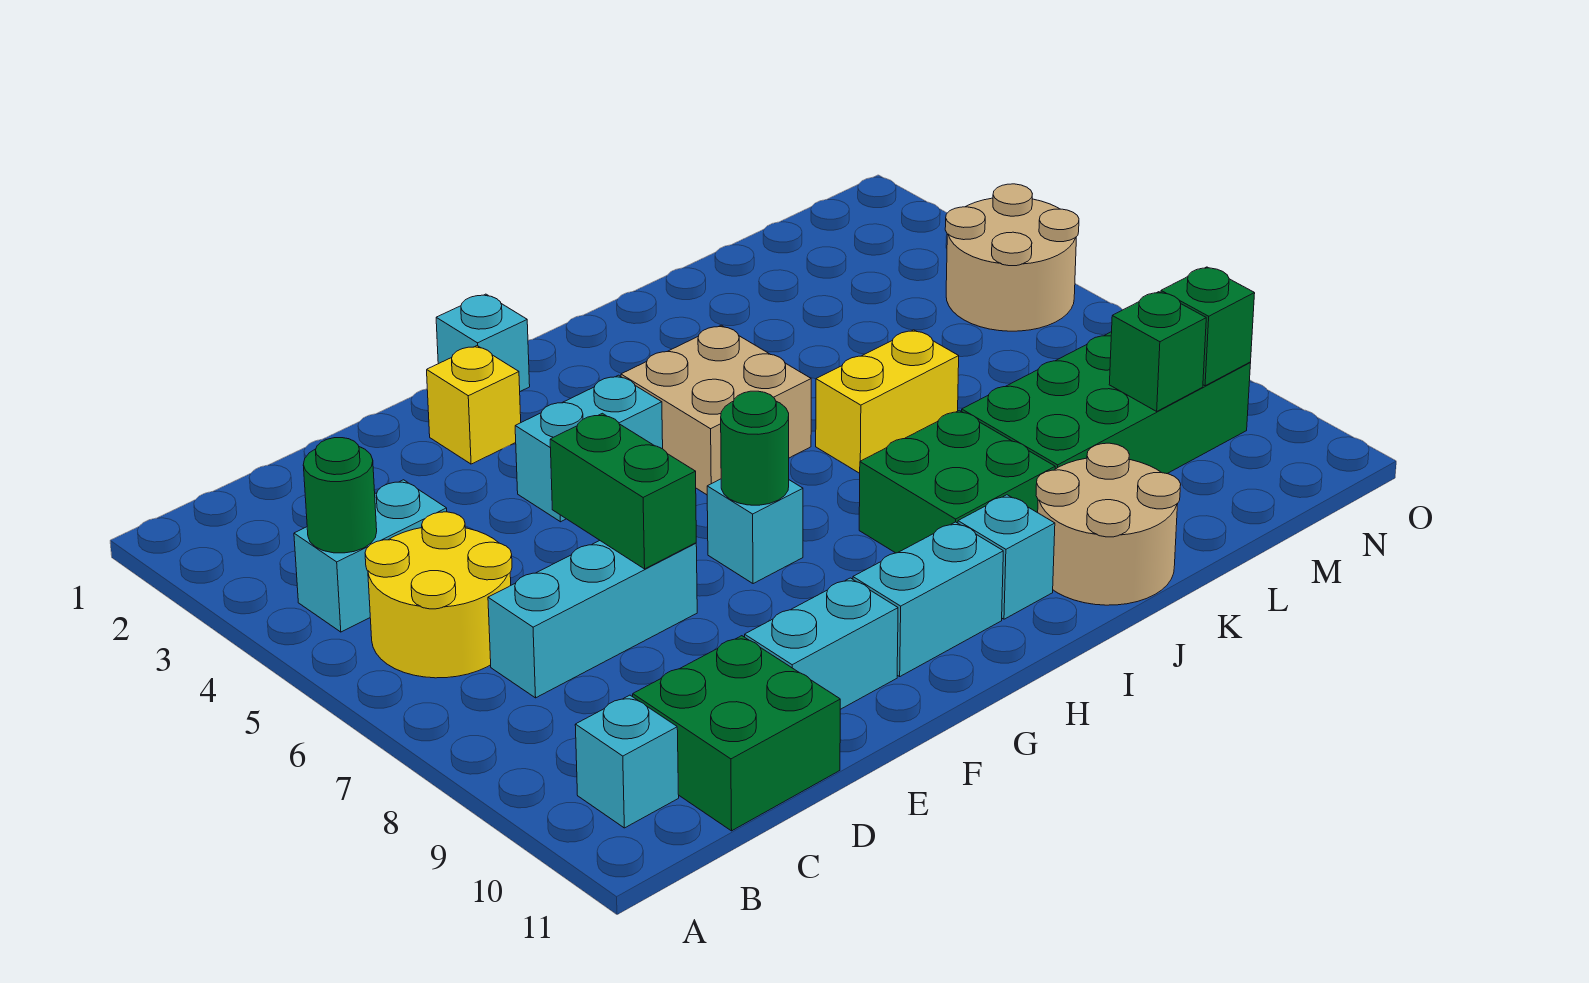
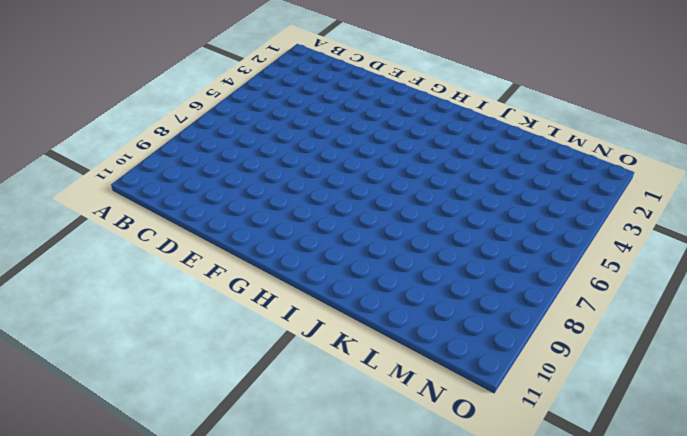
none -> cyan brick B4:C4 level 1
none -> yellow round brick B5:C6 level 1
none -> cyan brick B10 level 1

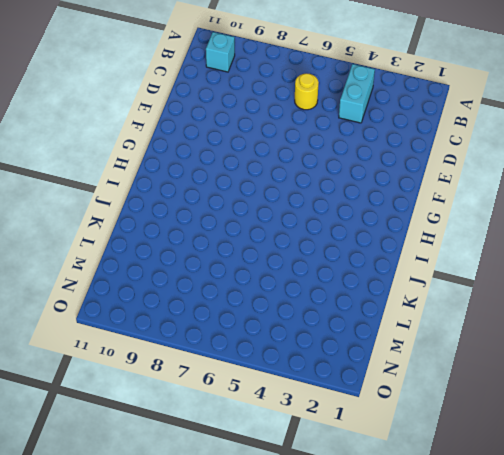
yellow round brick C6 level 1 -> yellow round brick B5:C6 level 1
none -> cyan brick C7:E7 level 1
none -> green brick C10:D11 level 1
none -> cyan brick E10:F10 level 1

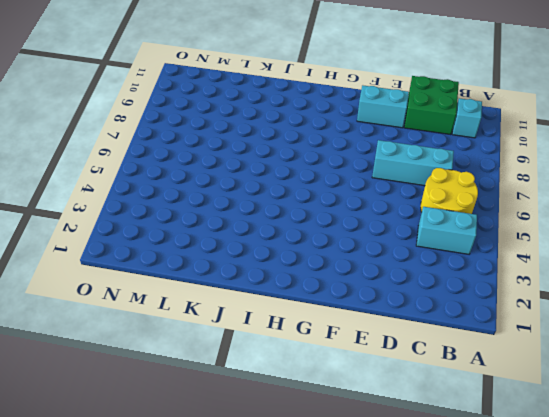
none -> yellow brick F2 level 1
none -> cyan brick F4:G4 level 1
none -> cyan brick G1 level 1

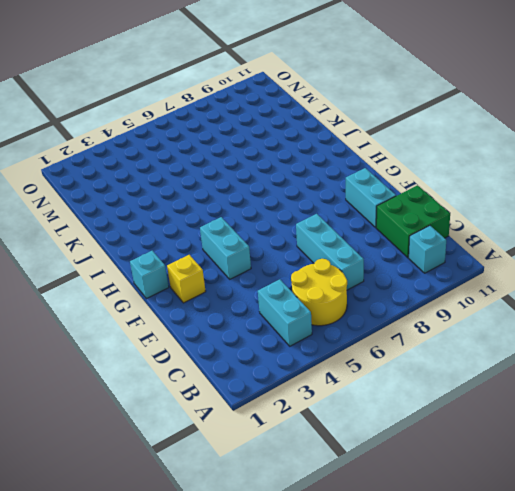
none -> cyan brick G7 level 1
none -> cyan brick G10:H10 level 1
none -> tan brick H4:I5 level 1

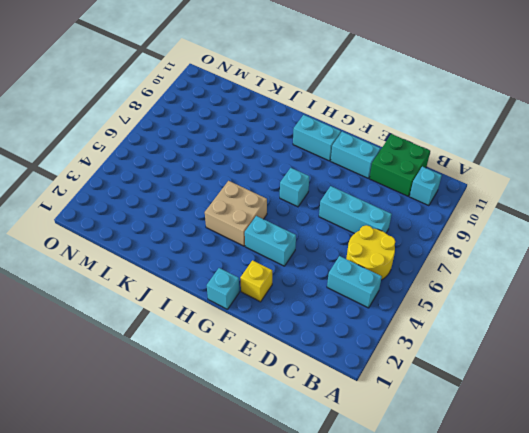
none -> green brick I8:J9 level 1
none -> cyan brick I10 level 1
none -> yellow brick J6:K6 level 1

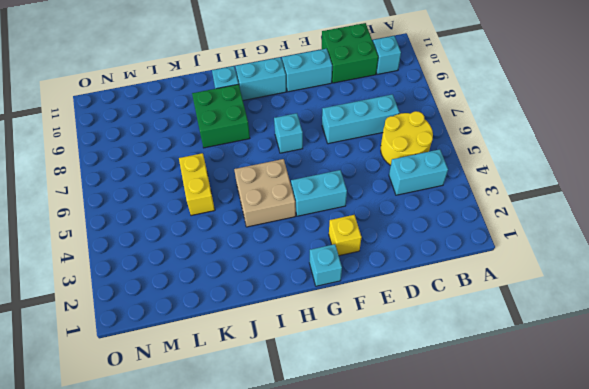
yellow brick K5:K6 level 1 -> yellow brick J6:K6 level 1
none -> tan round brick J10:K11 level 1
none -> green brick K8:N9 level 1
none -> tan round brick N4:O5 level 1

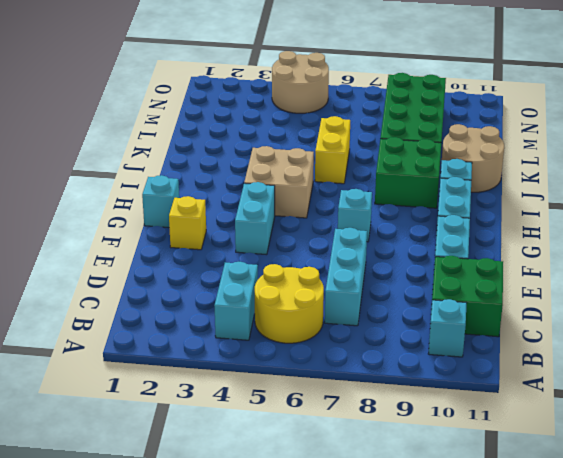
none -> green round brick B4 level 2
none -> green brick E6:E7 level 2
none -> green round brick G7 level 2

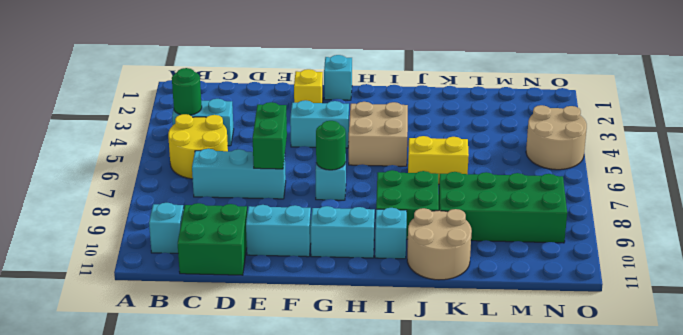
none -> green brick M9 level 2
none -> green brick N9 level 2

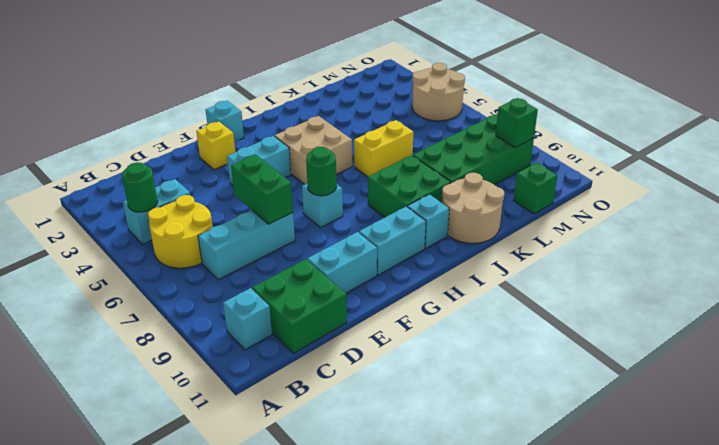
green brick M11 level 1 -> green brick M9 level 2

